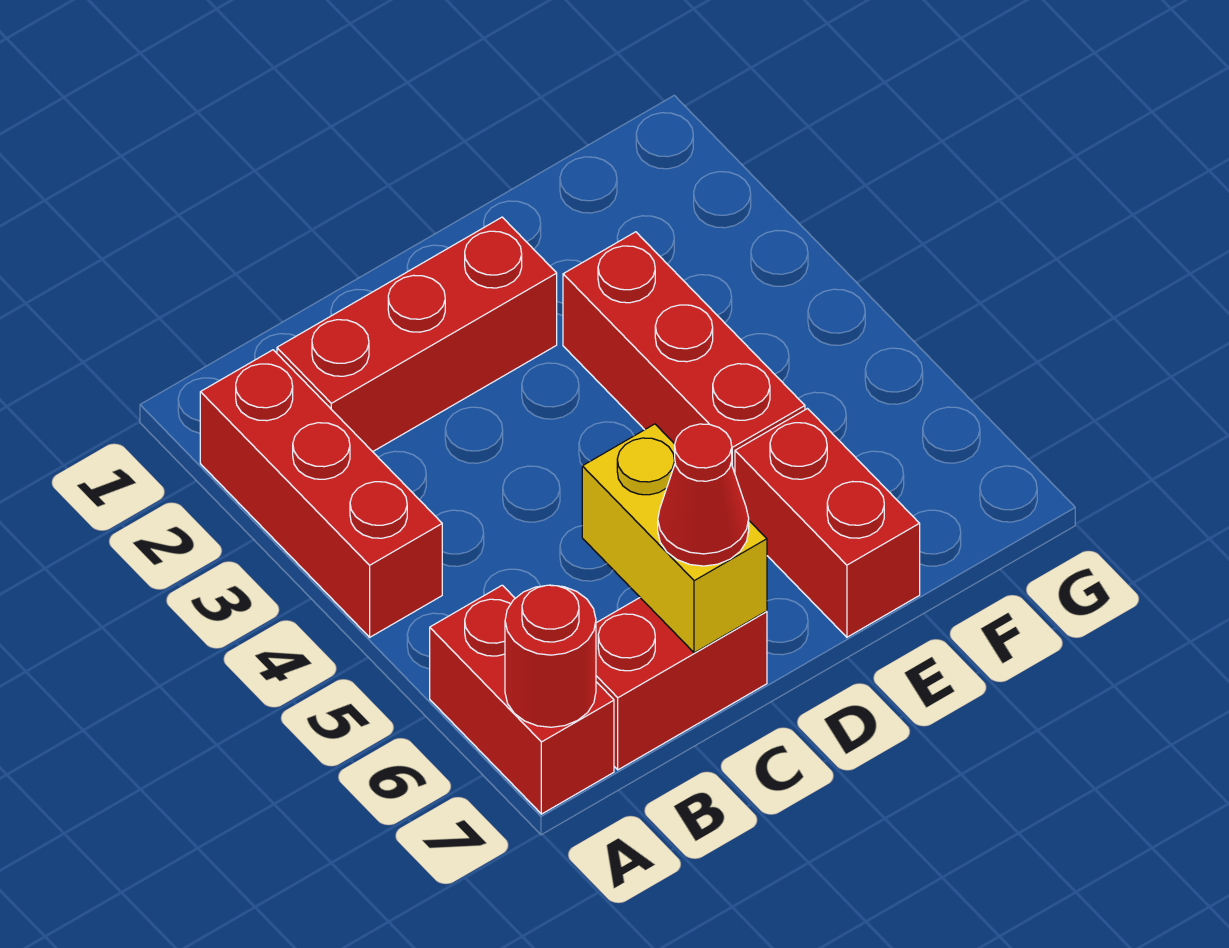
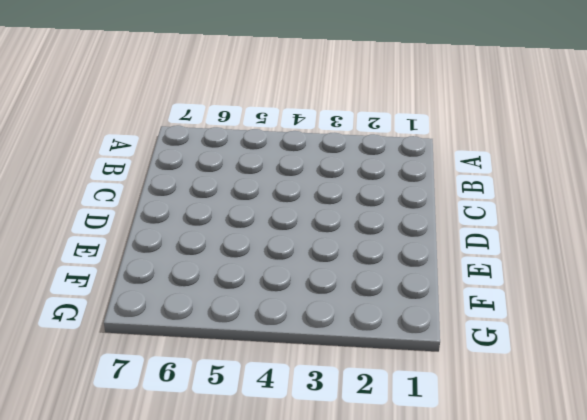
none -> red brick A2:A4 level 1
none -> red brick A6:A7 level 1

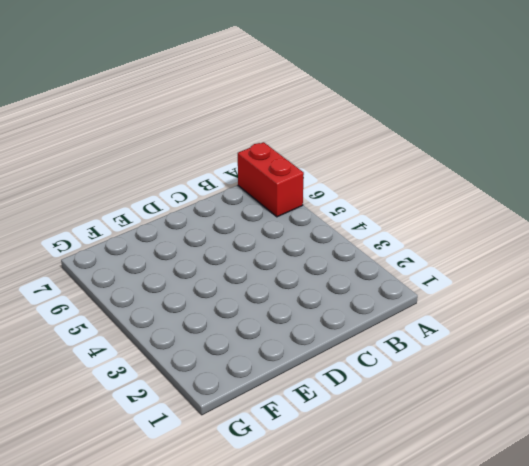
none -> red brick A2:A4 level 1
none -> red brick B2:D2 level 1

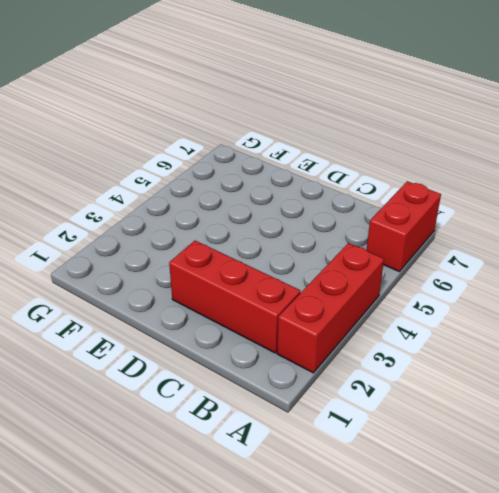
none -> red brick B7:C7 level 1
none -> red brick E3:E5 level 1

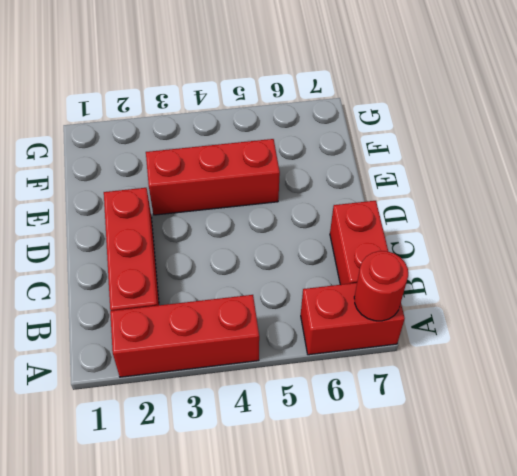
none -> red brick E6:E7 level 1
none -> yellow brick C6:C7 level 2

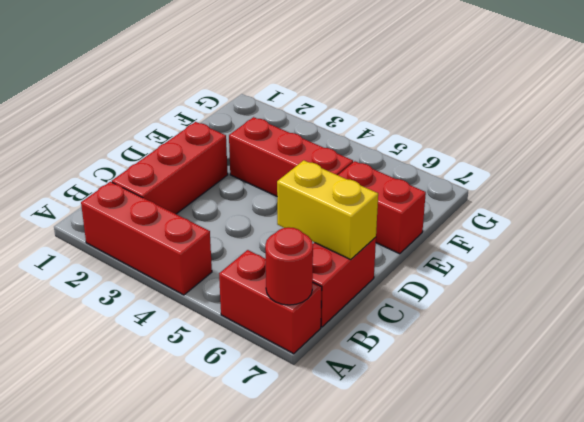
none -> red cone C7 level 3

